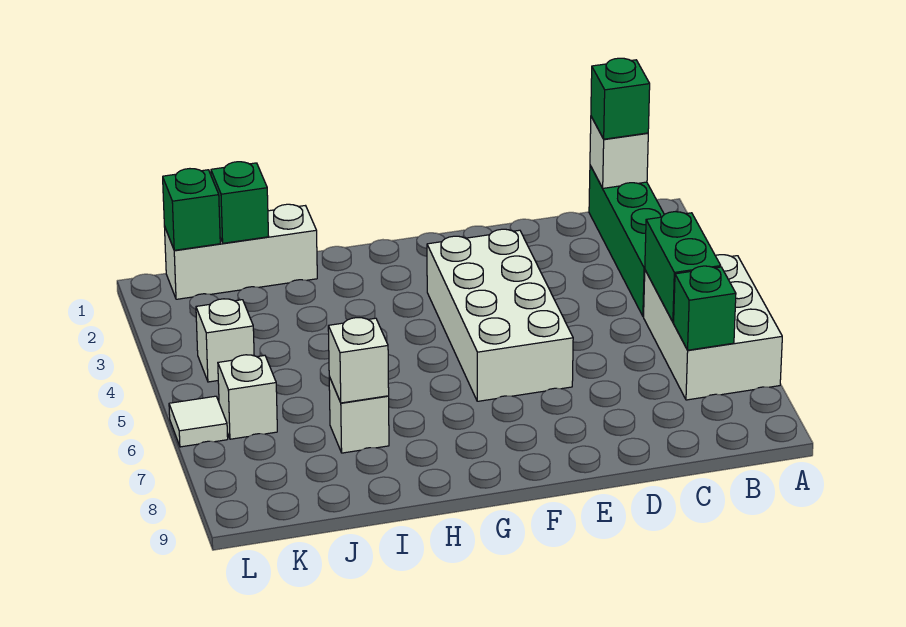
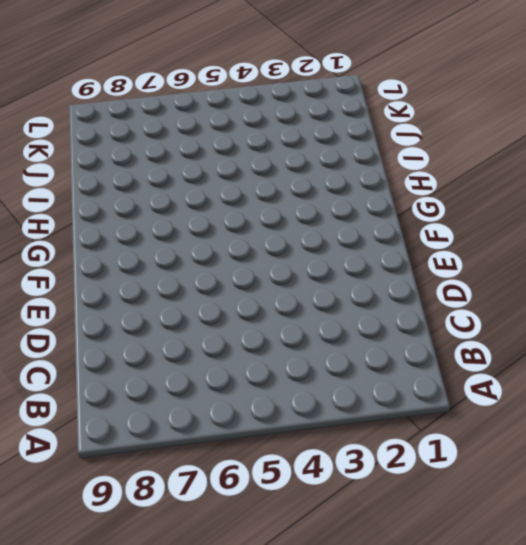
none -> white brick A5:B7 level 1
none -> green brick B1:B4 level 1
none -> white brick E3:F6 level 1

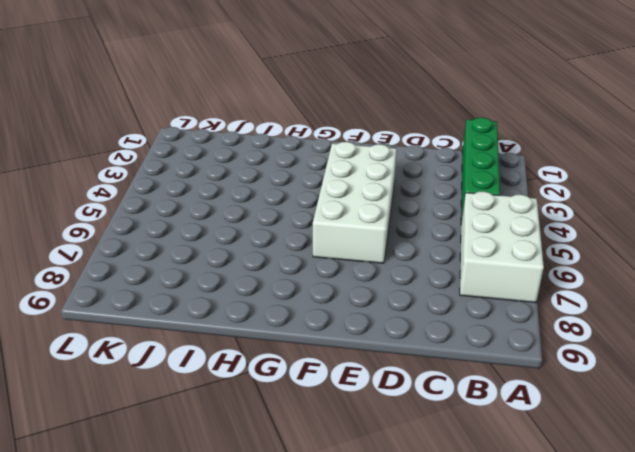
none -> white brick I1:K1 level 1
none -> white brick I7 level 1
none -> white brick K4 level 1

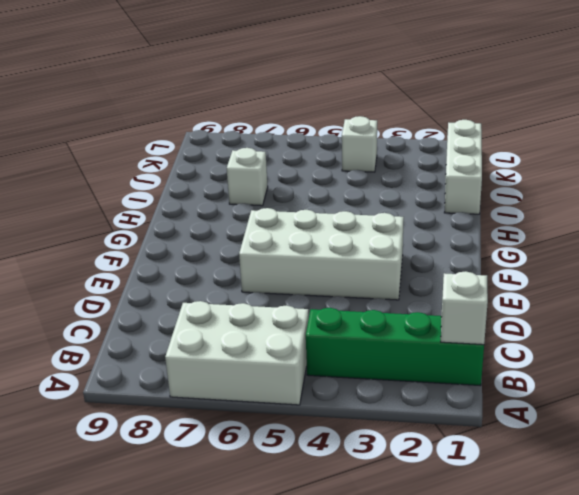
none -> white brick K6 level 1
none -> white tile L6 level 1
none -> green brick B5:B6 level 2

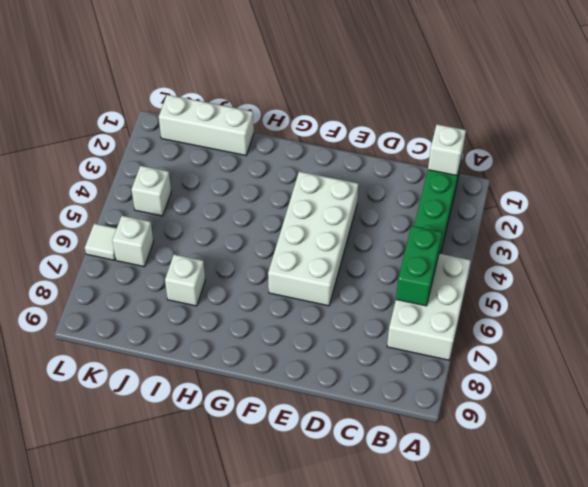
none -> green brick B7 level 2
none -> white brick I7 level 2
none -> green brick J1 level 2

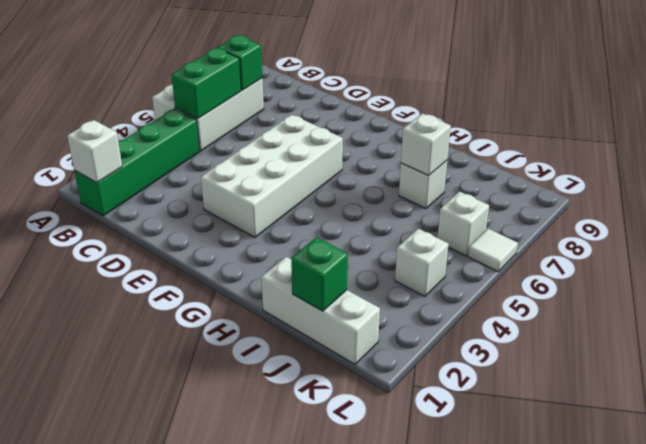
none -> green brick K1 level 2
none -> green brick B1 level 3

